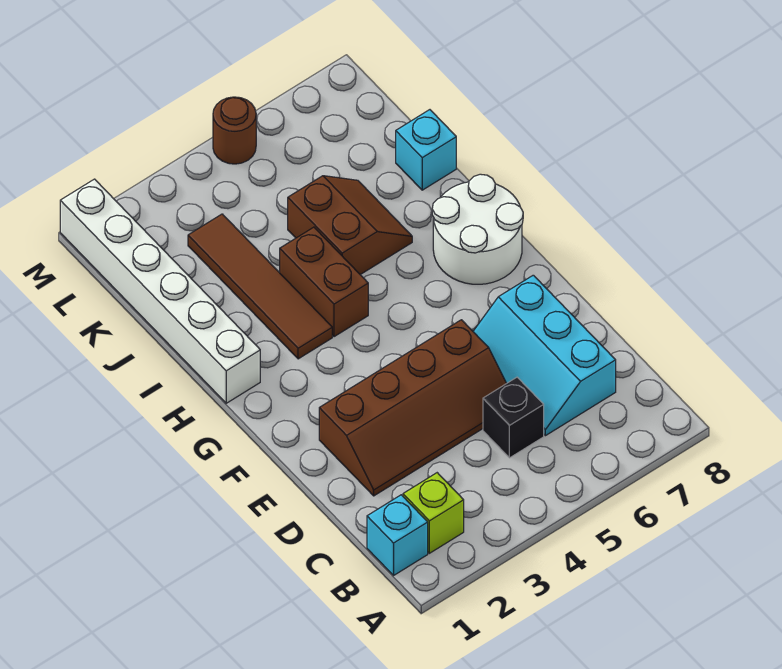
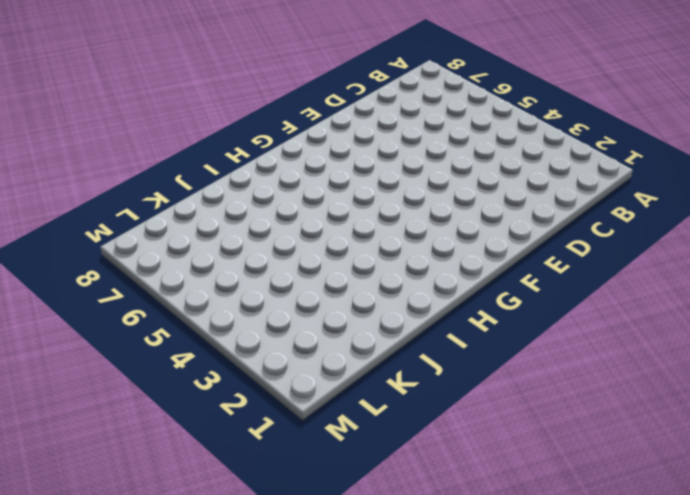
none -> cyan brick B1 level 1
none -> lime brick B2 level 1
none -> black brick C5 level 1

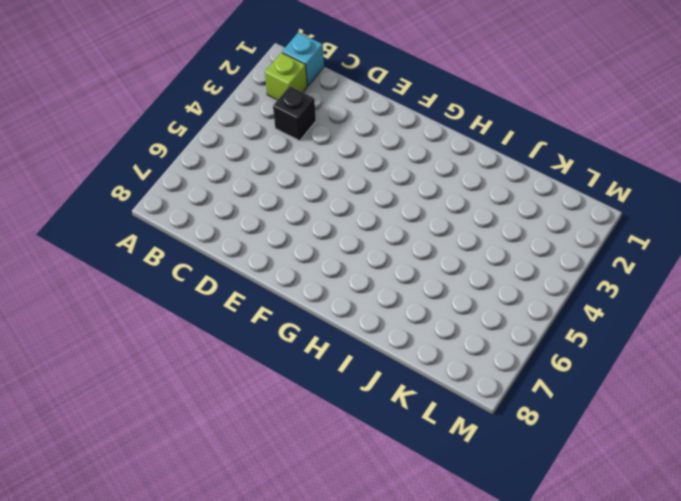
black brick C3 level 1 -> black brick C5 level 1
none -> cyan slope C6:E7 level 1 top 7
none -> brown slope D2:E5 level 1 top E
none -> white round brick G7:H8 level 1

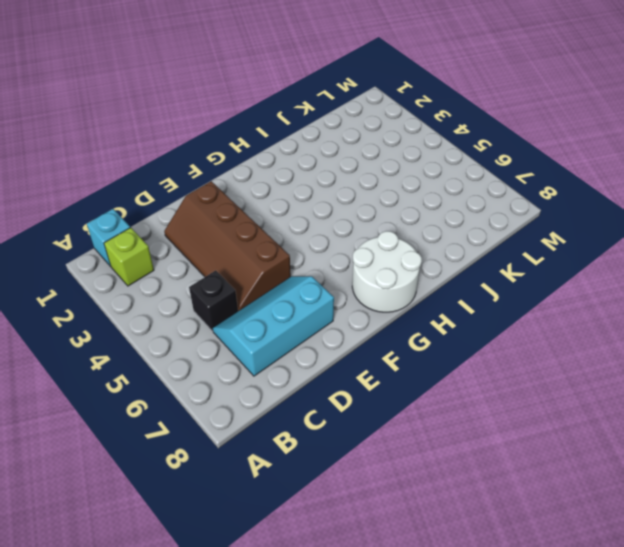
none -> white brick H1:M1 level 1
none -> brown tile H3:K3 level 1
none -> brown brick H4:I4 level 1

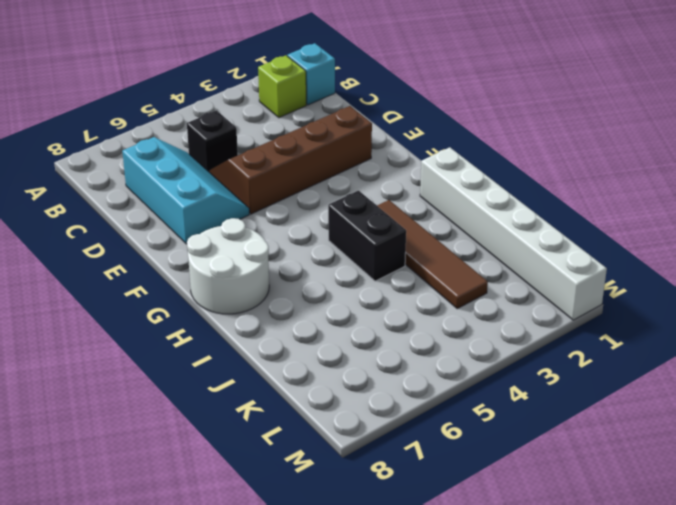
black brick H4:I4 level 1 -> brown brick H4:I4 level 1
none -> brown slope I5:J6 level 1 top 5
none -> cyan brick J8 level 1
none -> brown round brick M5 level 1

